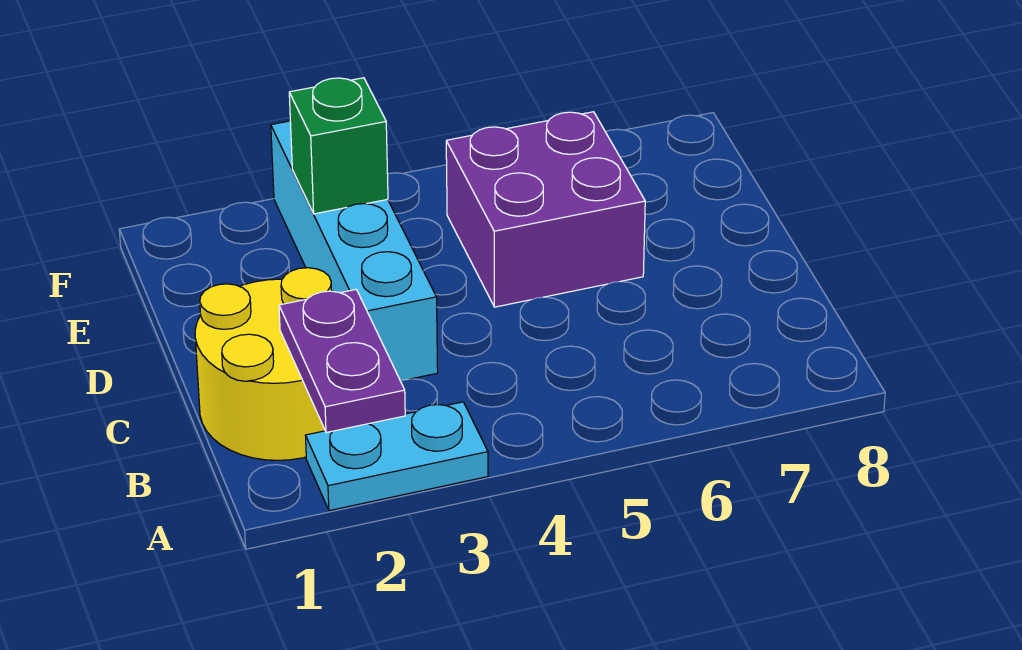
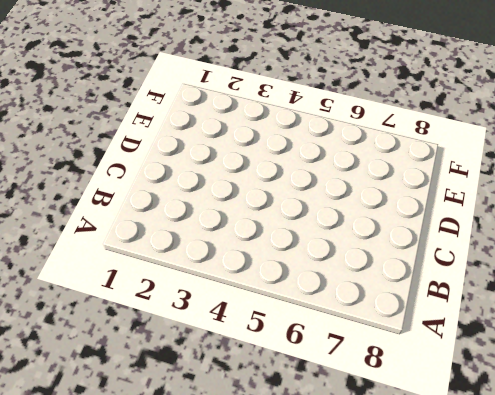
none -> cyan plate A2:A3 level 1
none -> yellow round brick B1:C2 level 1

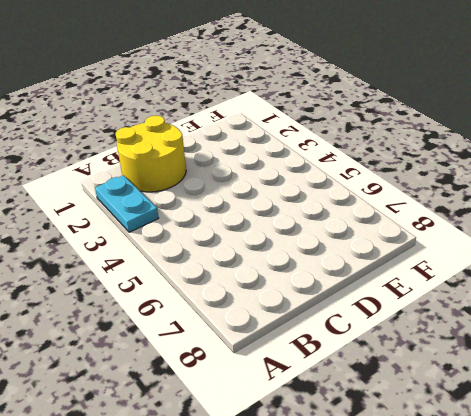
none -> cyan brick C3:F3 level 1
none -> purple brick D5:E6 level 1

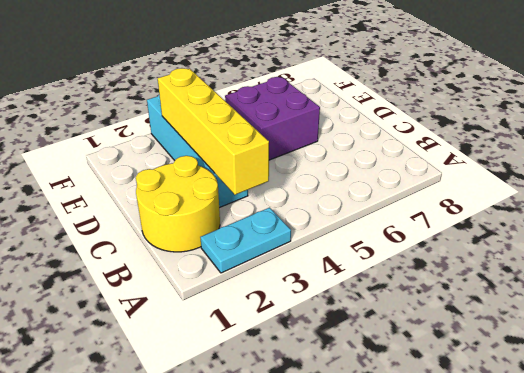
yellow brick B3:E3 level 2 -> green brick E3 level 2
none -> purple plate A2:B2 level 2

